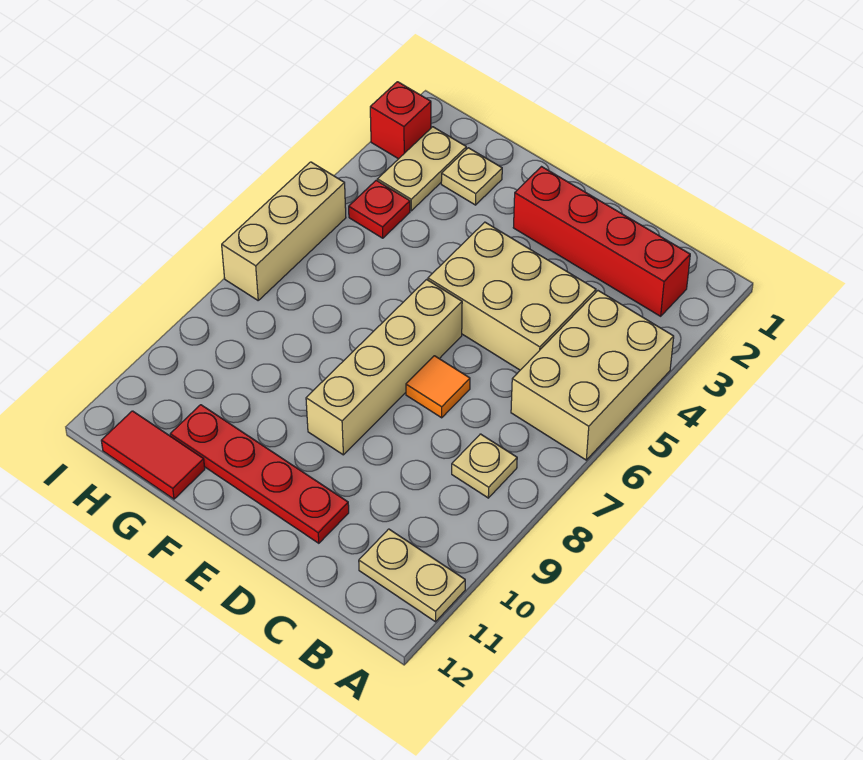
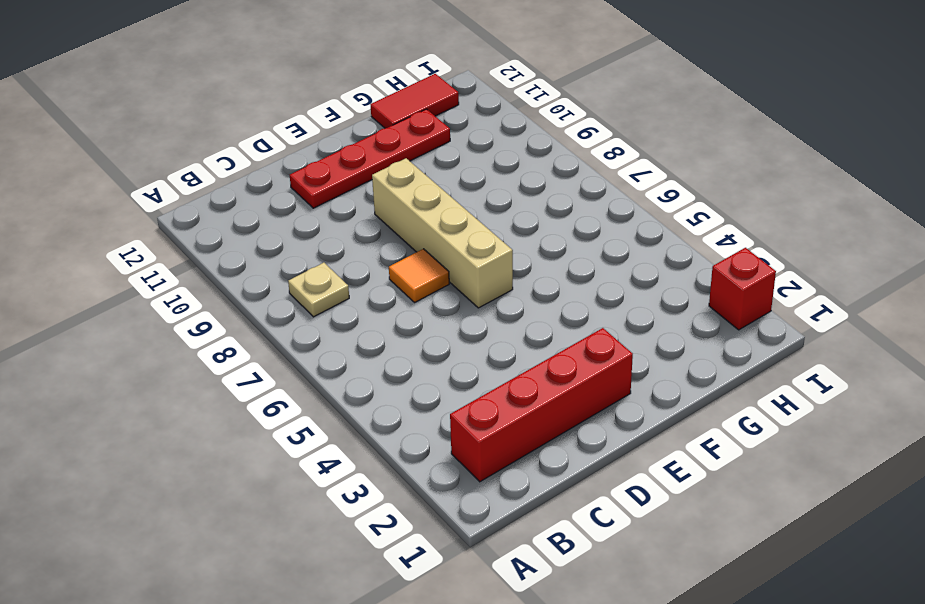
none -> tan brick A4:B6 level 1
none -> tan plate A11:B11 level 1
none -> tan brick C4:E5 level 1

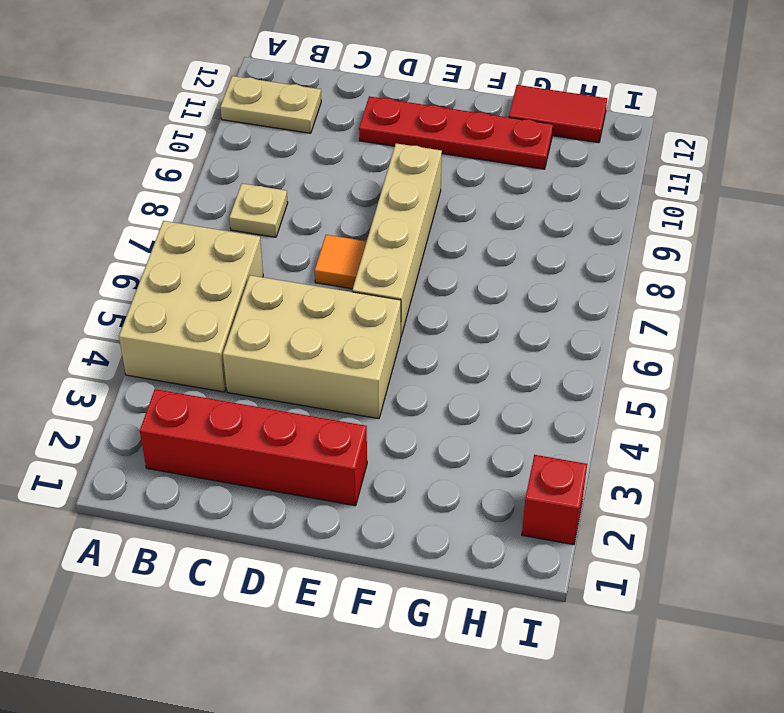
none -> tan plate G2 level 1
none -> tan plate H2:H3 level 1
none -> red plate H4 level 1

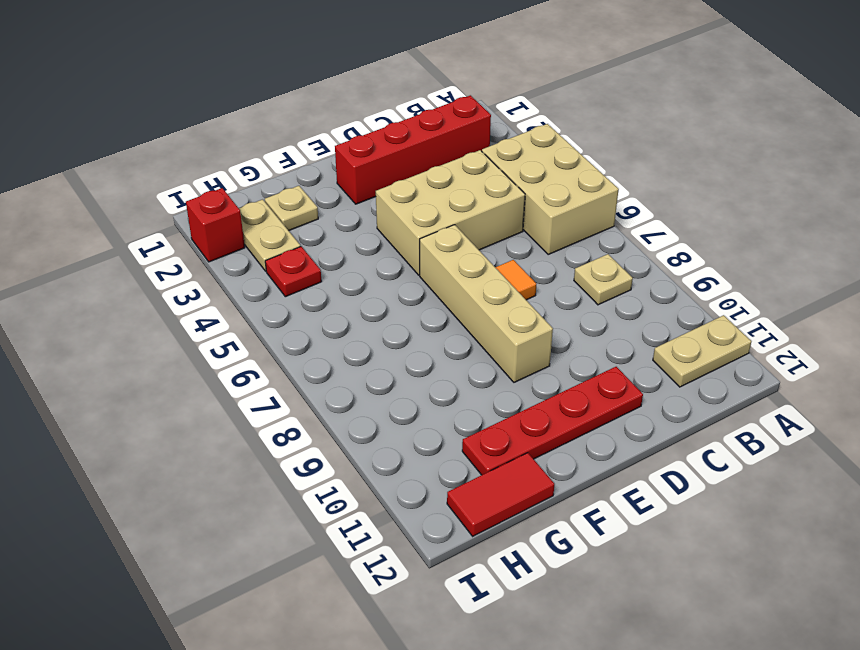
none -> tan brick I5:I7 level 1

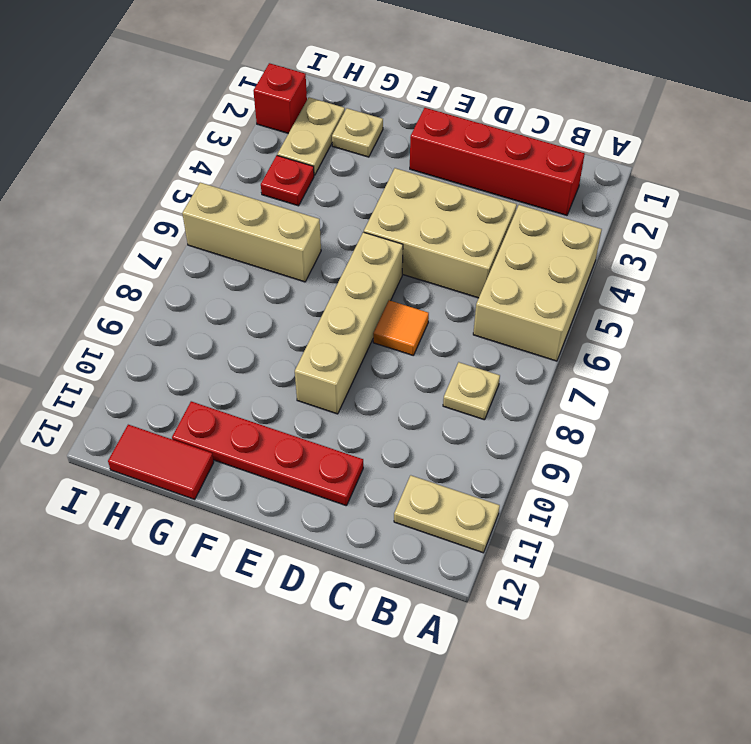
tan brick G6:I6 level 1 -> tan brick I5:I7 level 1

